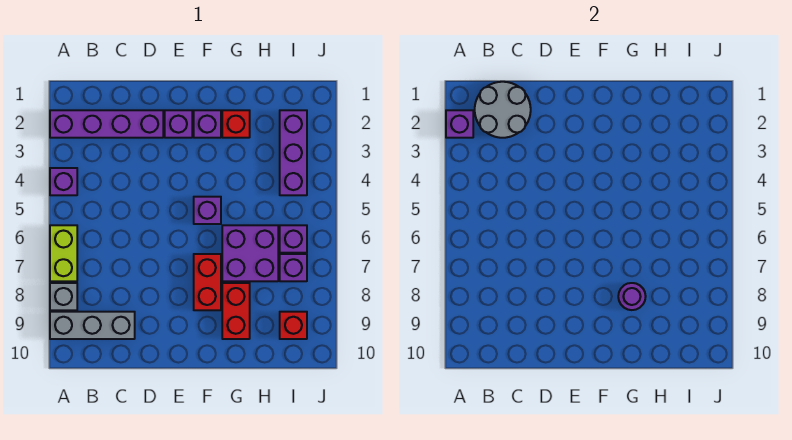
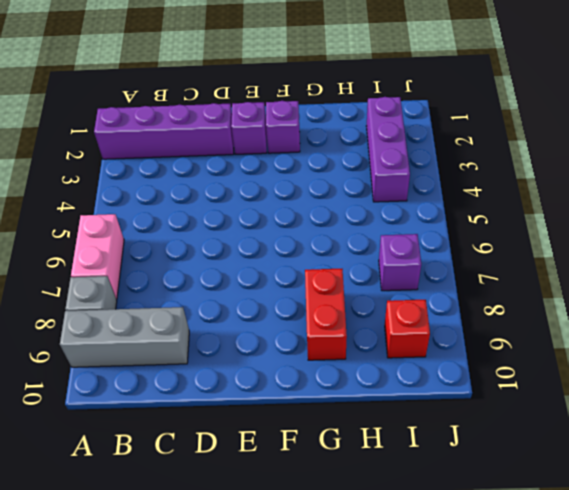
pink brick A6:A7 level 1 -> lime brick A6:A7 level 1
none -> purple brick A4 level 1
none -> purple brick F5 level 1
none -> red brick F7:F8 level 1

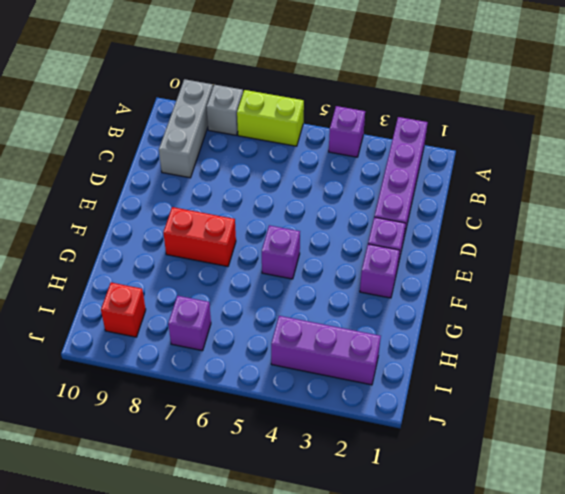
none -> red brick G2 level 1
none -> purple brick G6:H7 level 1
none -> red brick G8:G9 level 1

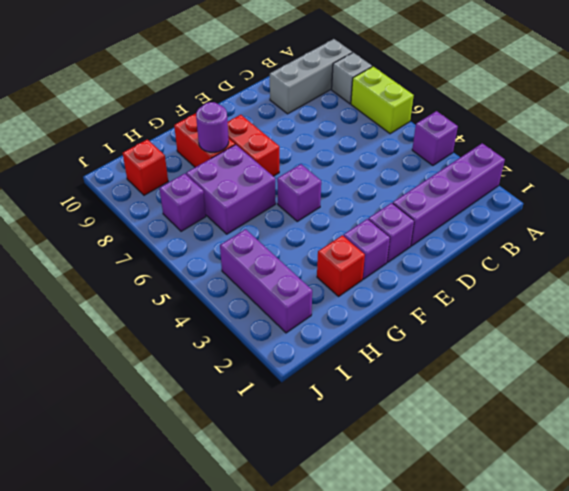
none -> purple brick I6 level 1
none -> purple brick A2 level 2
none -> grey round brick B1:C2 level 2

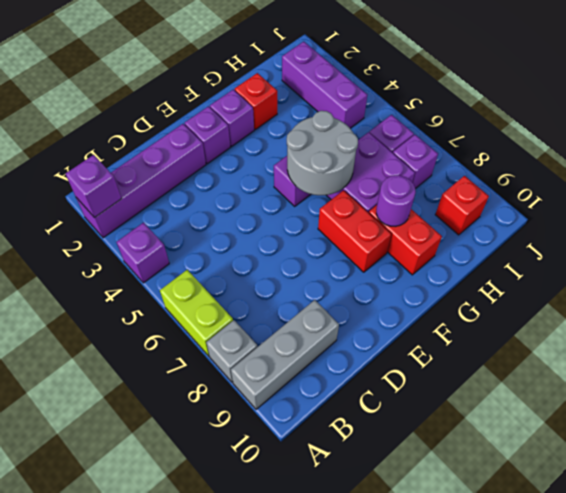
grey round brick F5:G6 level 2 -> grey round brick B1:C2 level 2

